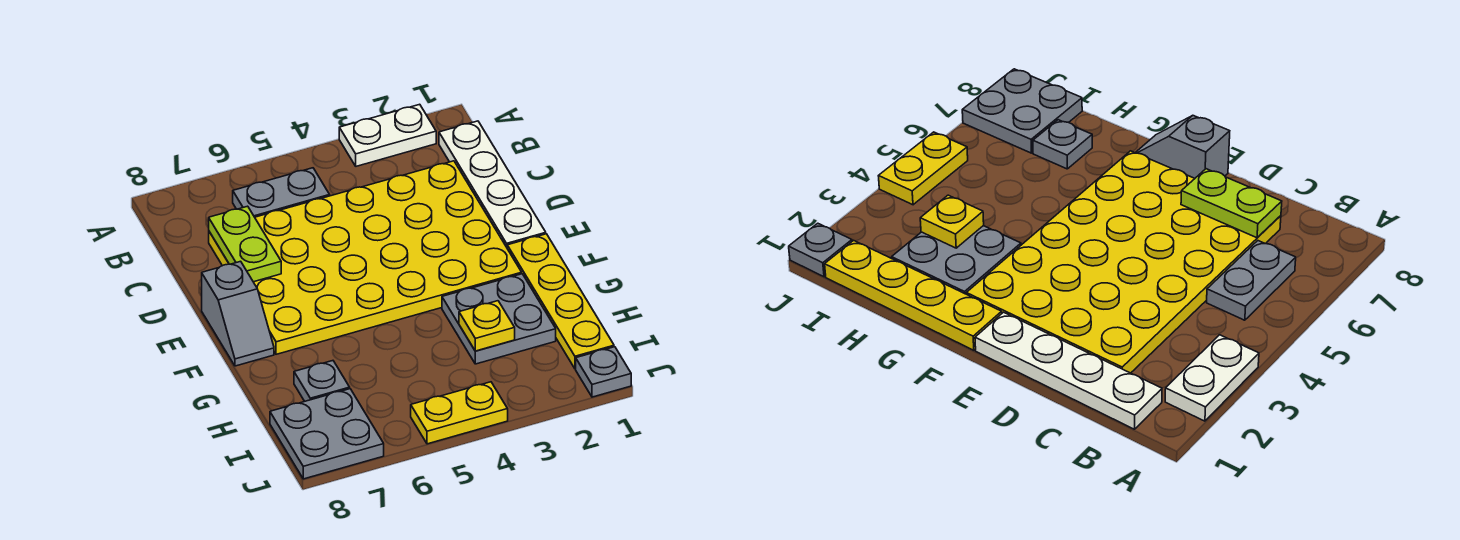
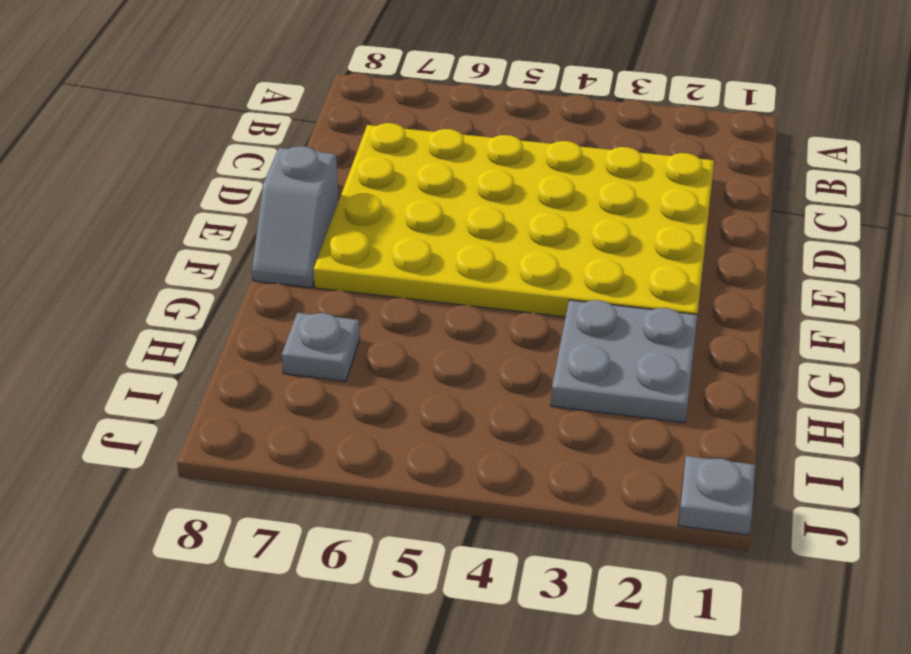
none -> white plate A2:A3 level 1
none -> white plate B1:E1 level 1
none -> grey plate B5:B6 level 1

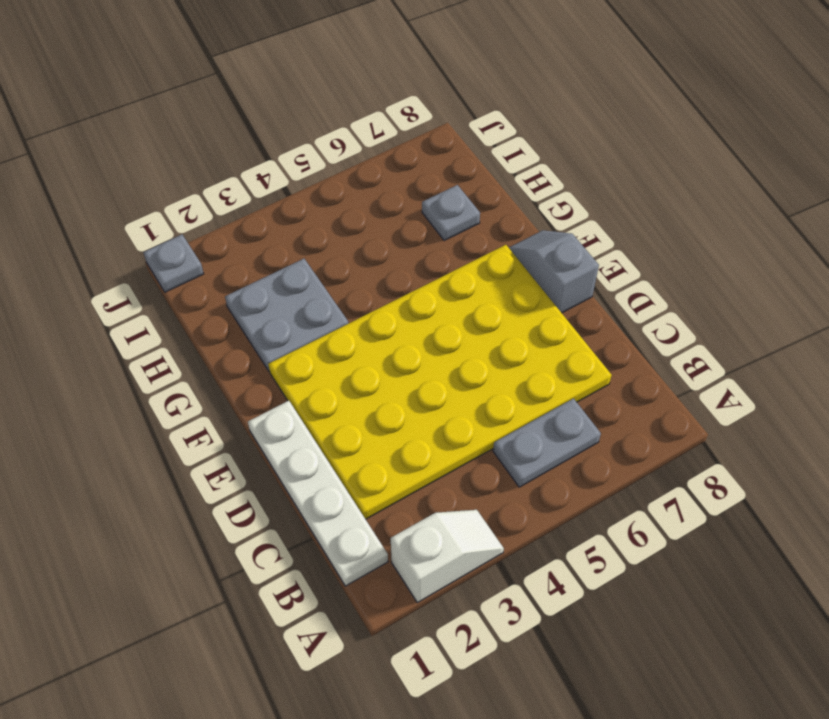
white slope A2:A3 level 1 top 2 -> white plate A2:A3 level 1
none -> yellow plate F1:I1 level 1
none -> grey plate I7:J8 level 1
none -> yellow plate J4:J5 level 1

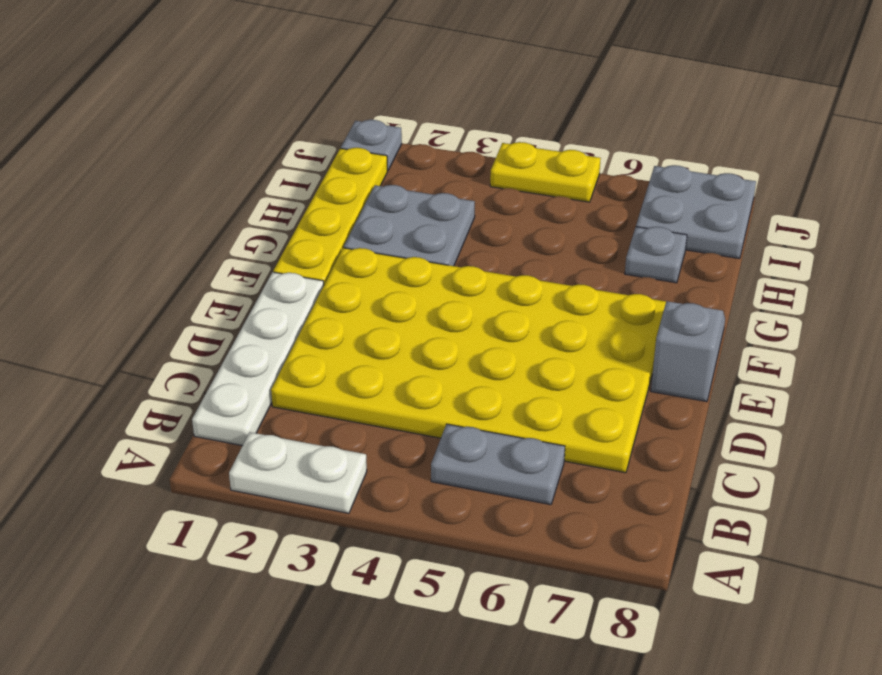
none -> lime plate C7:D7 level 2
none -> yellow plate H3 level 2

